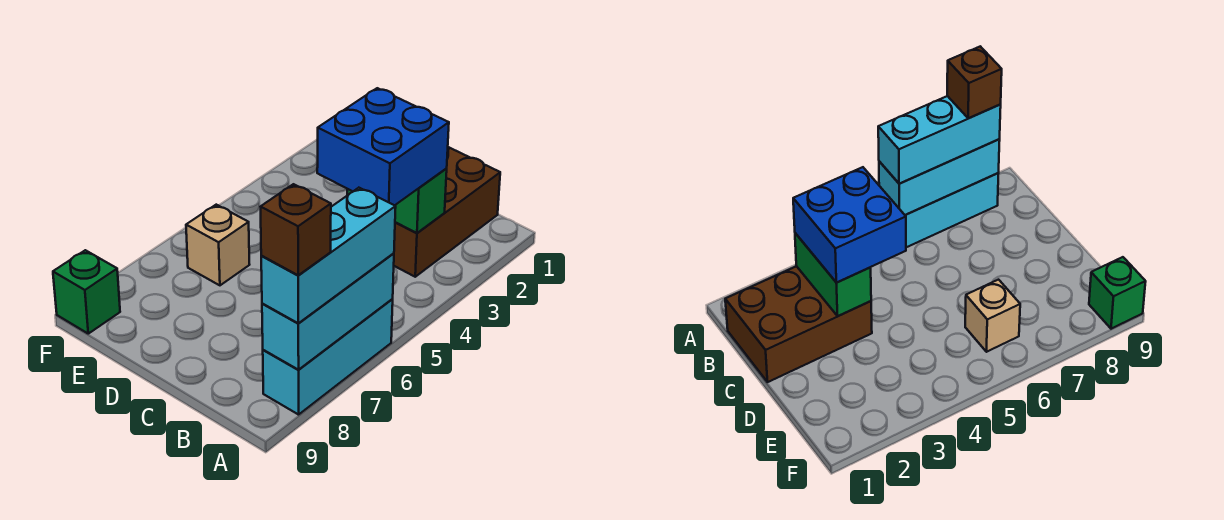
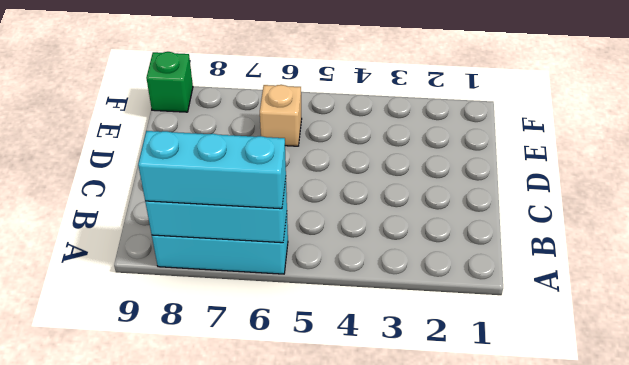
none -> brown brick B1:C3 level 1
none -> green brick B3:C3 level 2

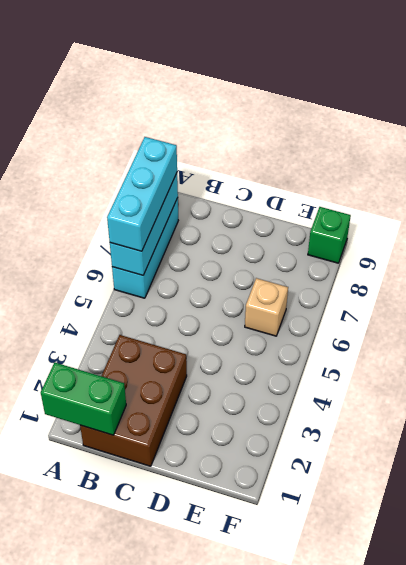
green brick A1:B1 level 2 -> green brick B3:C3 level 2
none -> blue brick B3:C4 level 3
none -> brown brick A8 level 4

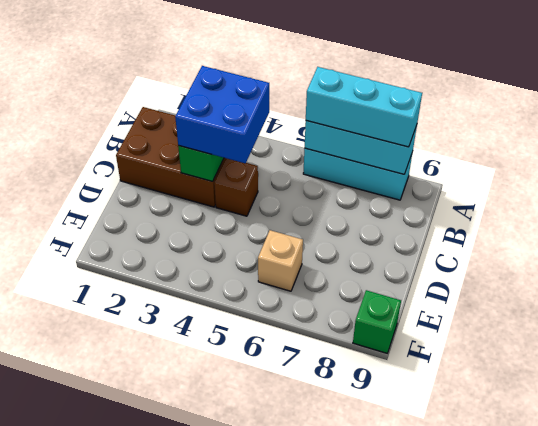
brown brick C4 level 1 -> brown brick A8 level 4

